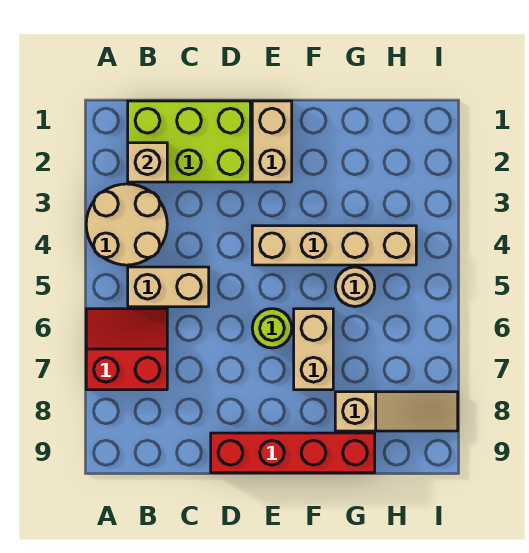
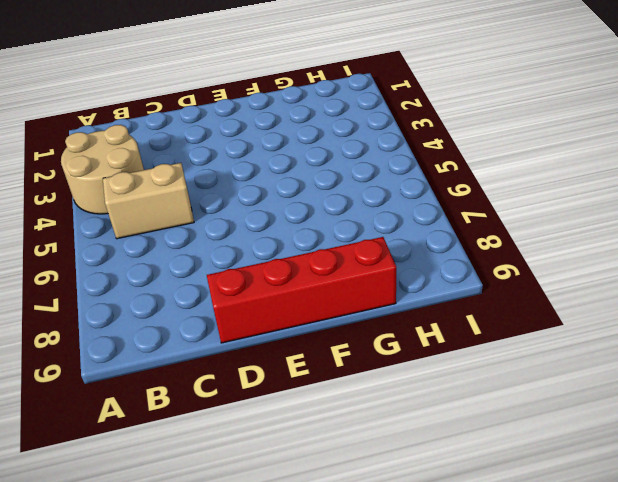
none -> red slope A6:B7 level 1 top 7
none -> lime brick B1:D2 level 1
none -> tan brick E1:E2 level 1

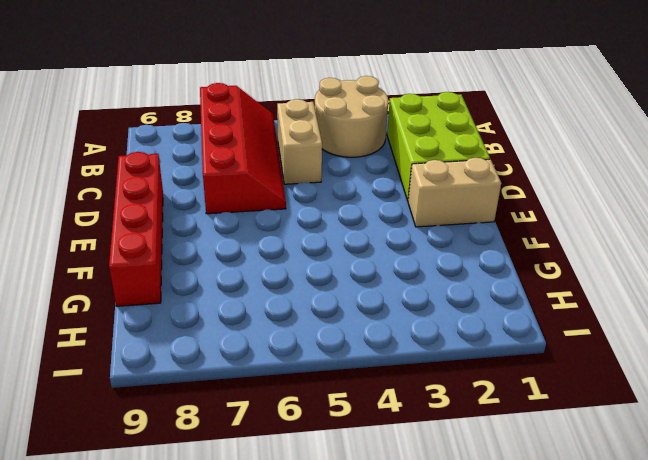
red slope A6:D7 level 1 top 7 -> red slope A6:B7 level 1 top 7
none -> tan brick E4:H4 level 1
none -> lime round brick E6 level 1
none -> tan brick F6:F7 level 1

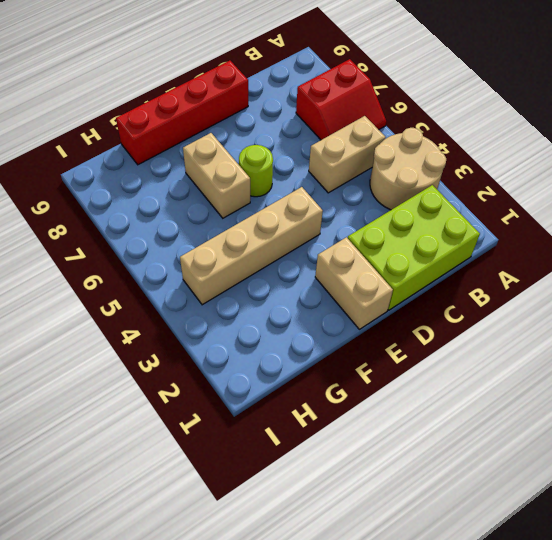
none -> tan round brick G5 level 1
none -> tan slope G8:I8 level 1 top G
none -> tan brick B2 level 2

